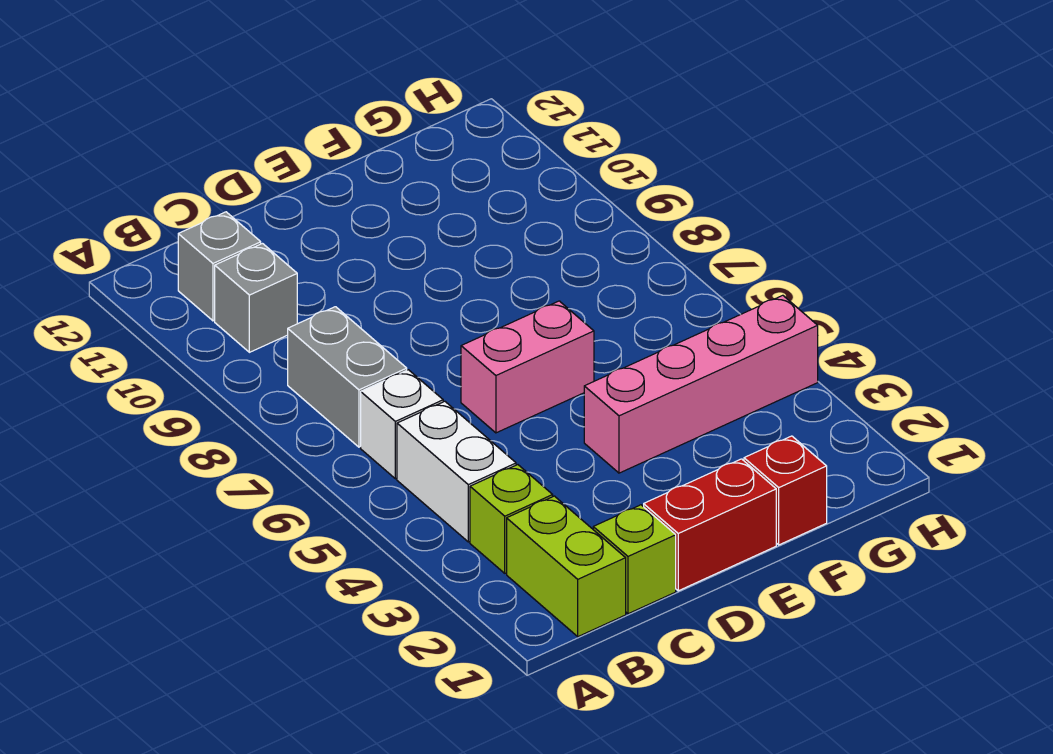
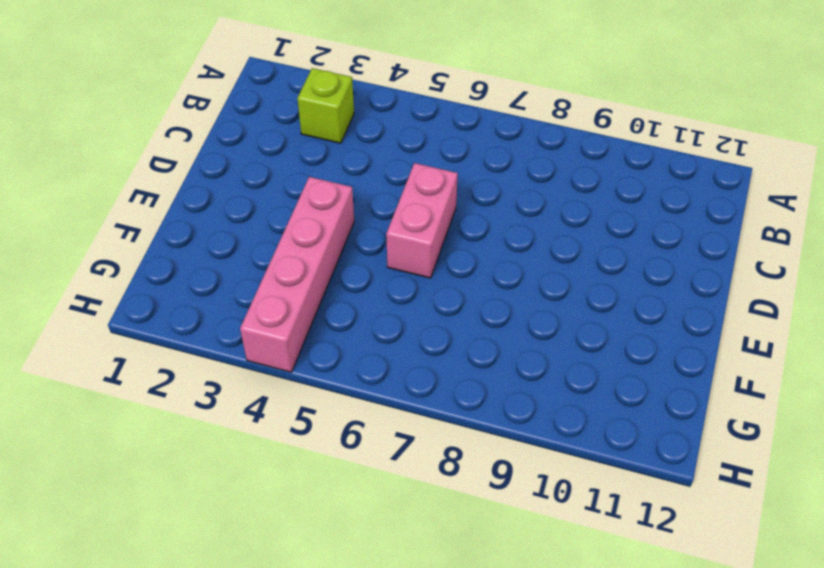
none -> lime brick B1:B2 level 1
none -> white brick B4:B5 level 1
none -> white brick B6 level 1

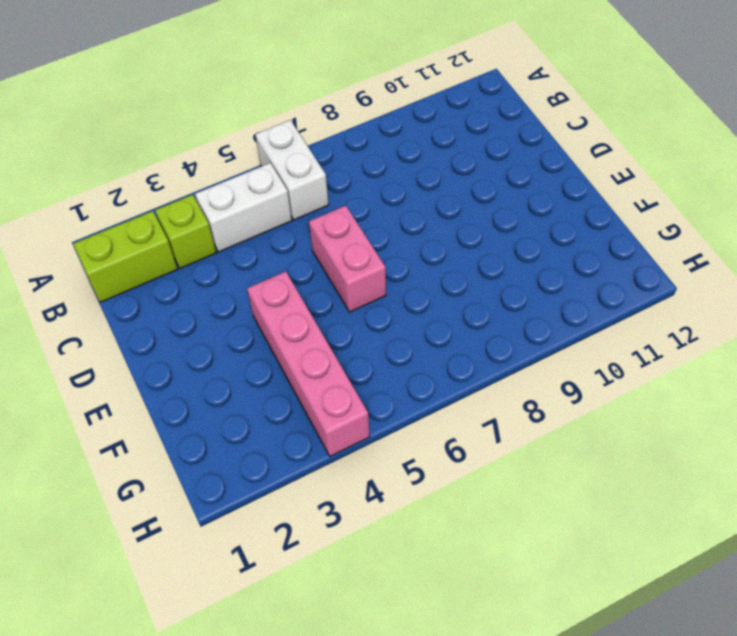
white brick A6:B6 level 1 -> white brick B6 level 1
none -> grey brick B7:B8 level 1
none -> grey brick B10 level 1
none -> grey brick B11 level 1

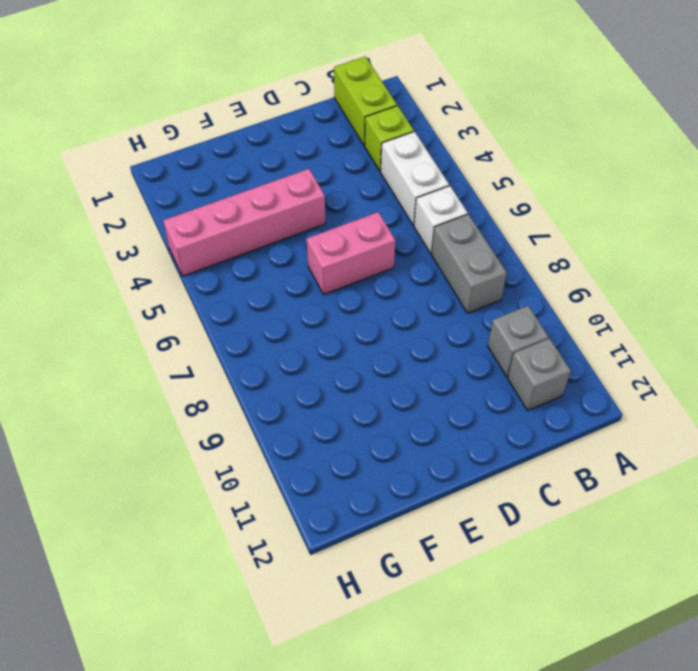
none -> lime brick C1 level 1
none -> red brick D1:E1 level 1
none -> red brick F1 level 1

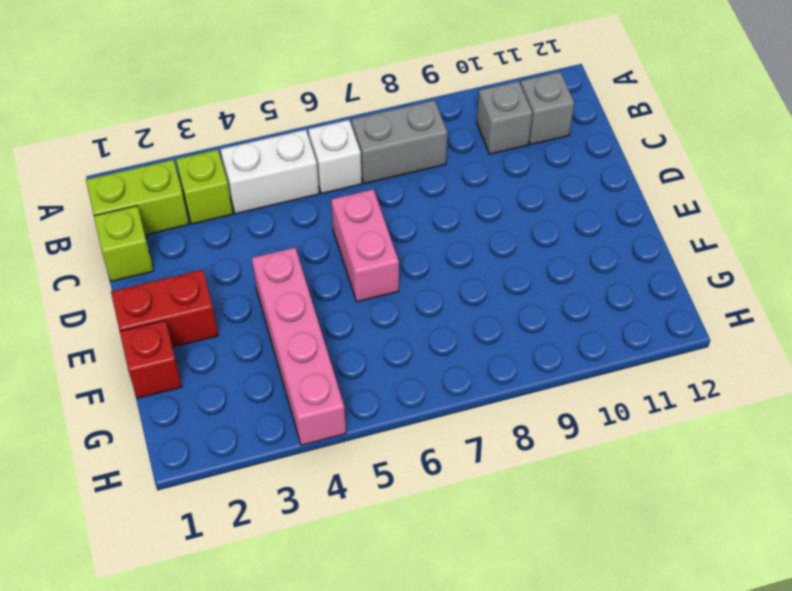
red brick E1:E2 level 1 -> red brick D1:E1 level 1

